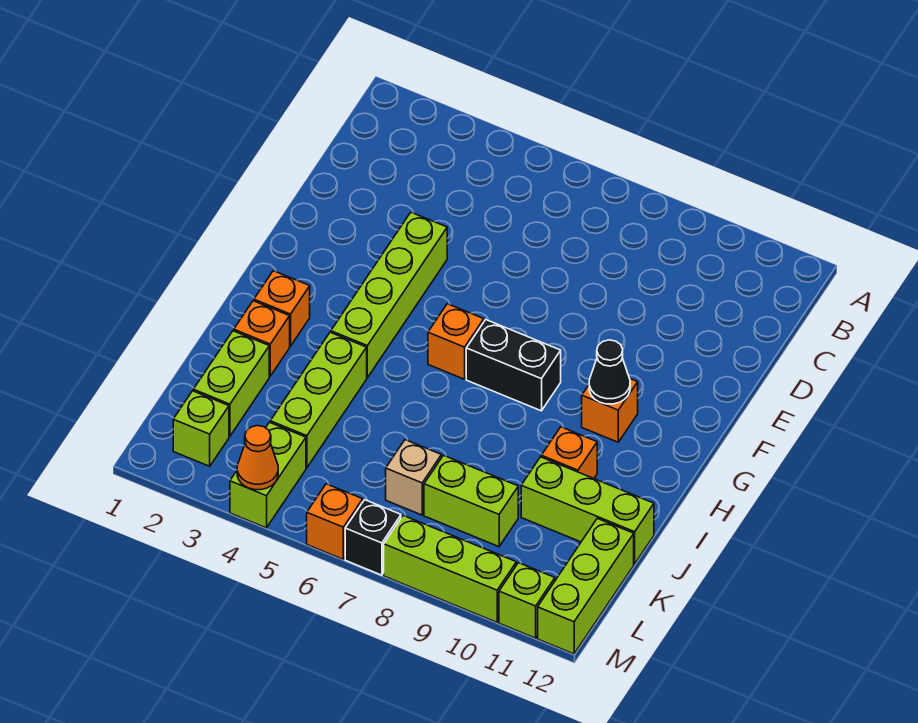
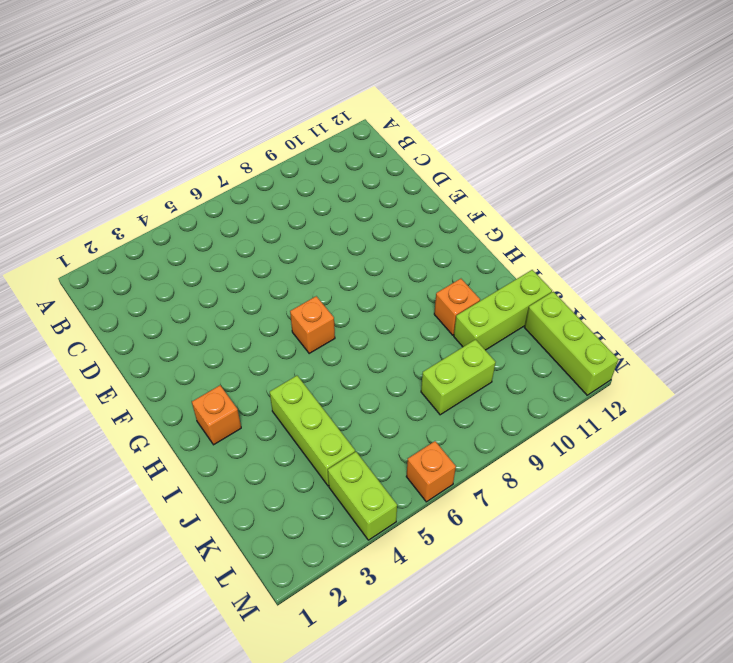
none -> lime brick E4:H4 level 1
none -> black brick G7:G8 level 1
none -> orange brick G10 level 1

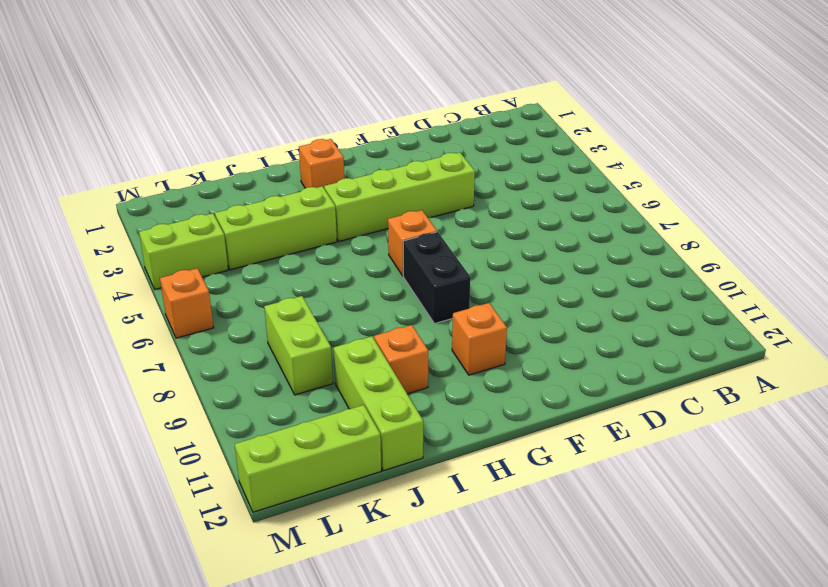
none -> orange brick I2 level 1
none -> lime brick J2:K2 level 1
none -> tan brick K7 level 1

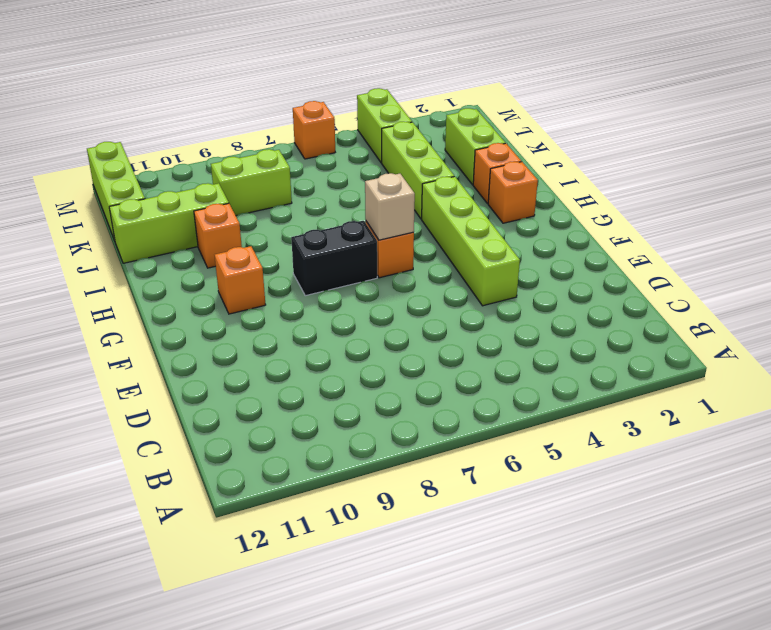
tan brick G6 level 2 -> tan brick K7 level 1
none -> lime brick L2 level 1
none -> black brick M7 level 1
none -> lime brick M8:M10 level 1

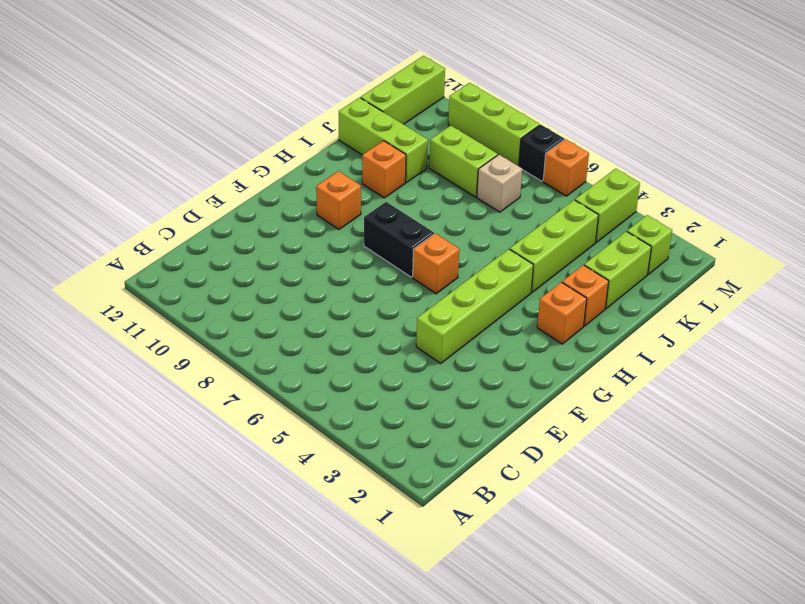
none -> lime brick M11 level 1
none -> black cone G10 level 2
none -> orange cone M4 level 2

